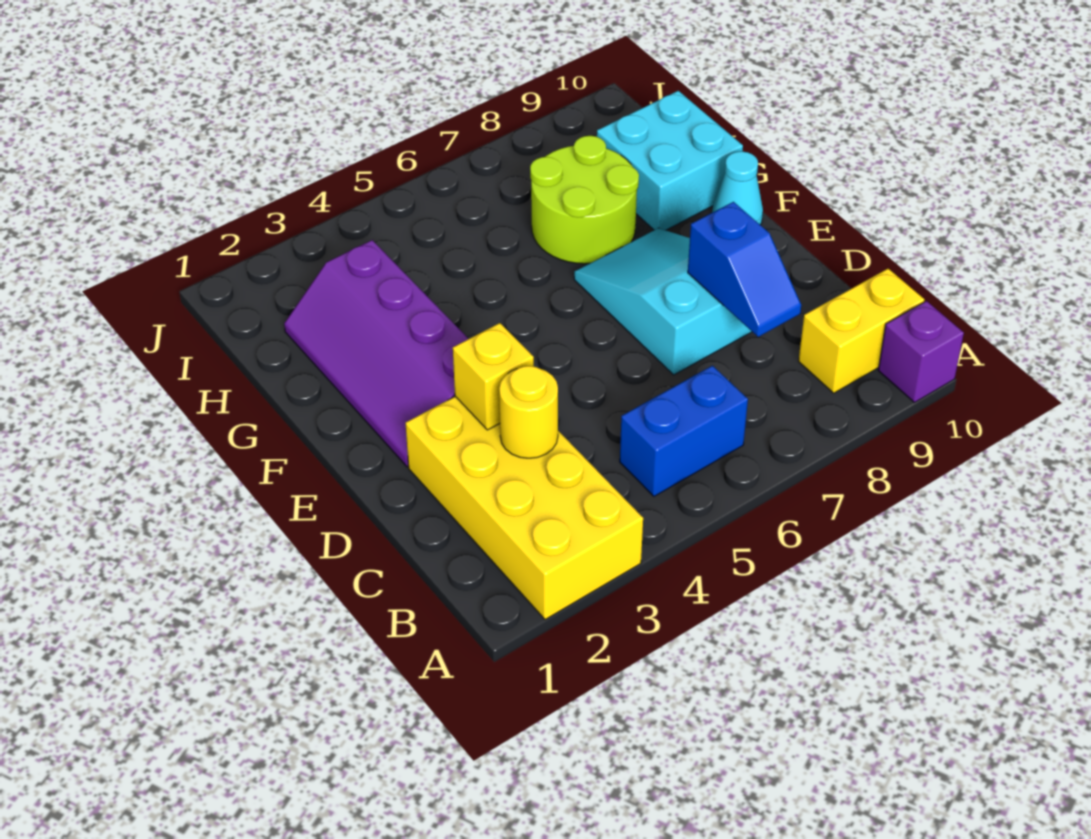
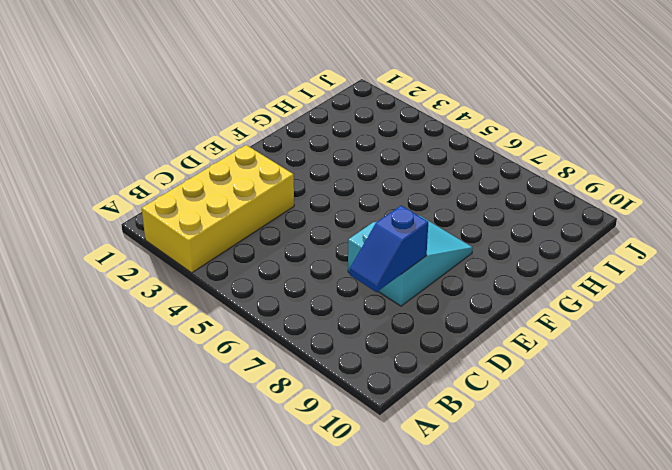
none -> purple brick A10 level 1
none -> blue brick B5:B6 level 1
none -> yellow brick B9:B10 level 1

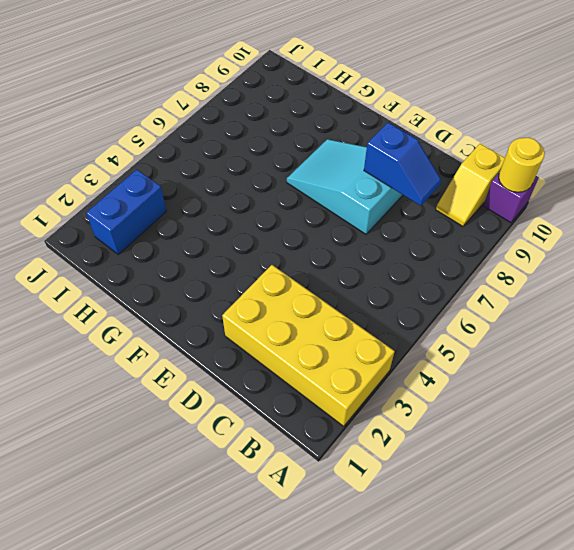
yellow round brick A10 level 2 -> yellow round brick C3 level 2
yellow slope B9:B10 level 1 top 10 -> yellow brick B9:B10 level 1
blue brick I2:I3 level 1 -> blue brick B5:B6 level 1
none -> purple slope E2:H3 level 1 top 3
none -> cyan cone F10 level 1
none -> lime round brick G7:H8 level 1

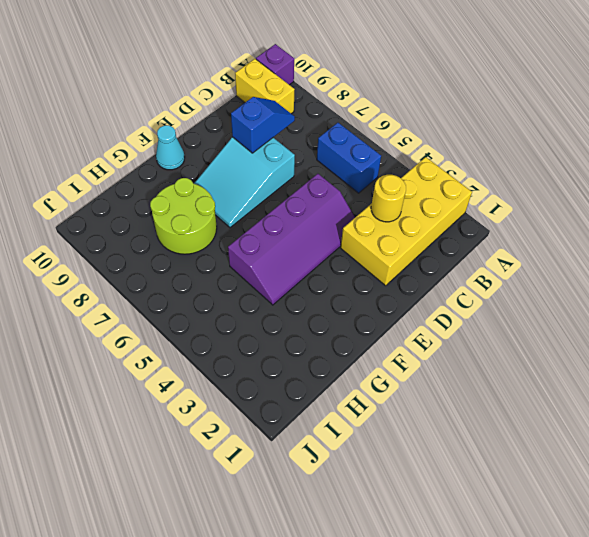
purple slope D4:G5 level 1 top 5 -> purple slope E2:H3 level 1 top 3
none -> cyan brick G9:H10 level 1
none -> yellow brick D3 level 2

